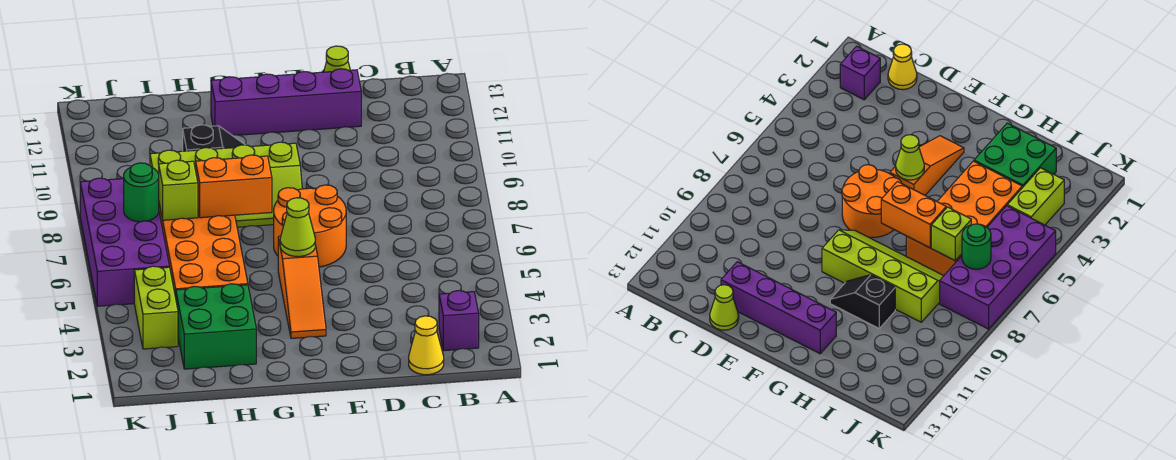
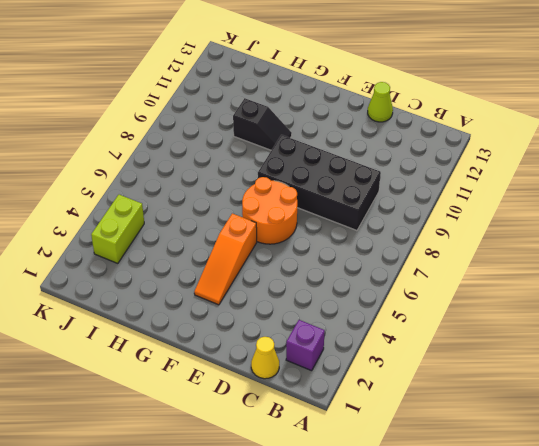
black brick C8:F9 level 1 -> lime slope F8:I9 level 1 top 9
none -> purple brick D12:G12 level 1
none -> green brick H2:I3 level 1
none -> orange brick H4:I7 level 1

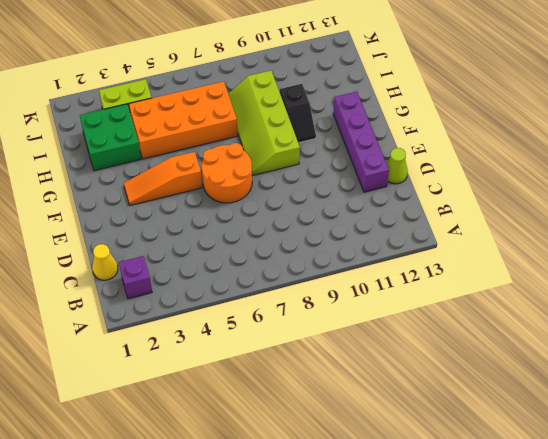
none -> purple brick J5:K8 level 1
none -> lime cone F5 level 2
none -> orange brick G7:H7 level 2

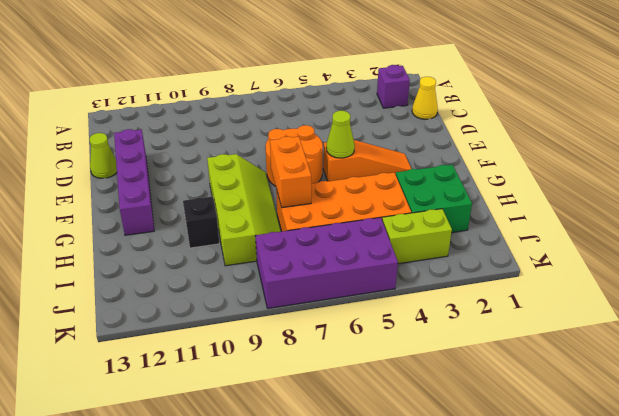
none -> lime brick I7 level 2
none -> green round brick J7 level 2

